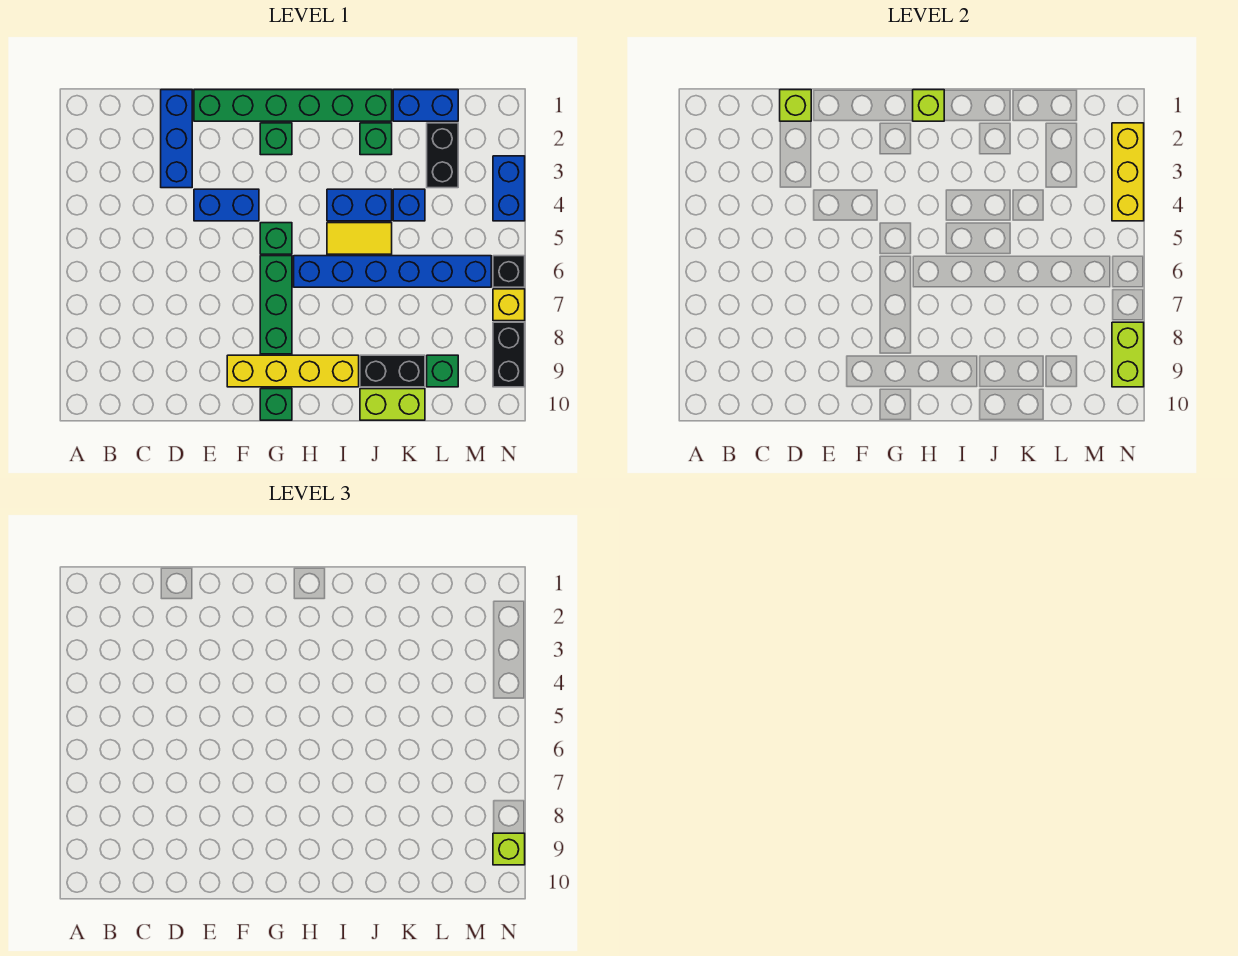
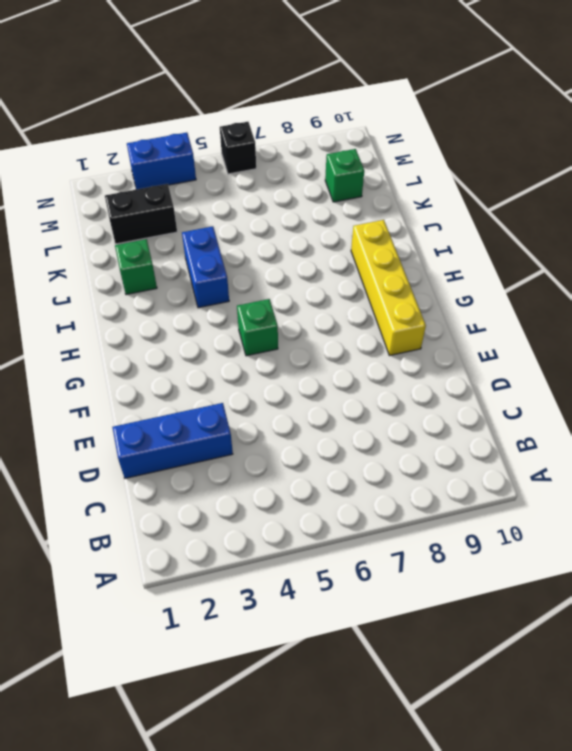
none -> green brick E1:J1 level 1
none -> blue brick E4:F4 level 1
none -> green brick G2 level 1

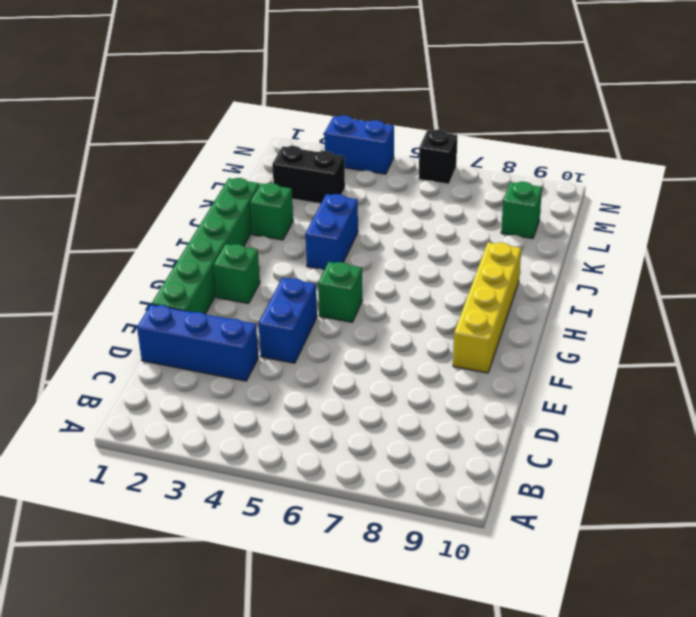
none -> green brick G6:G8 level 1
none -> green brick G10 level 1
none -> blue brick H6:M6 level 1

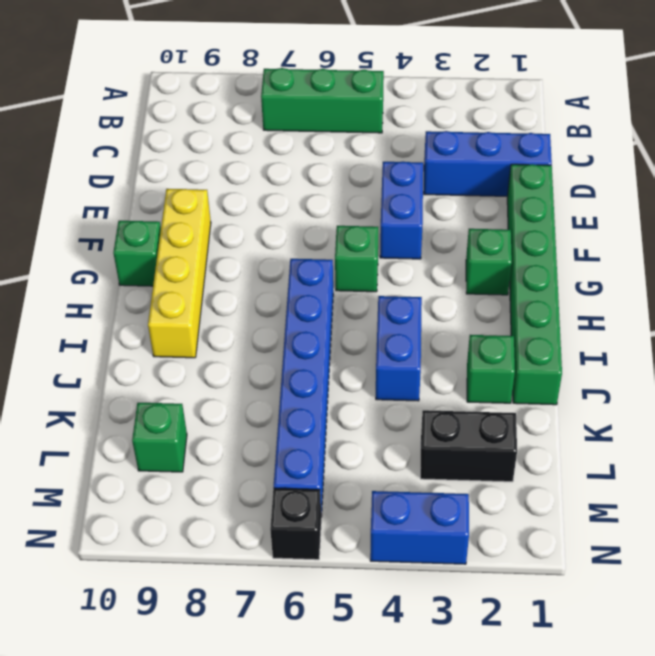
green brick B5:B7 level 1 -> green brick G6:G8 level 1
none -> yellow tile I5:J5 level 1
none -> black brick J9:K9 level 1
none -> lime brick J10:K10 level 1

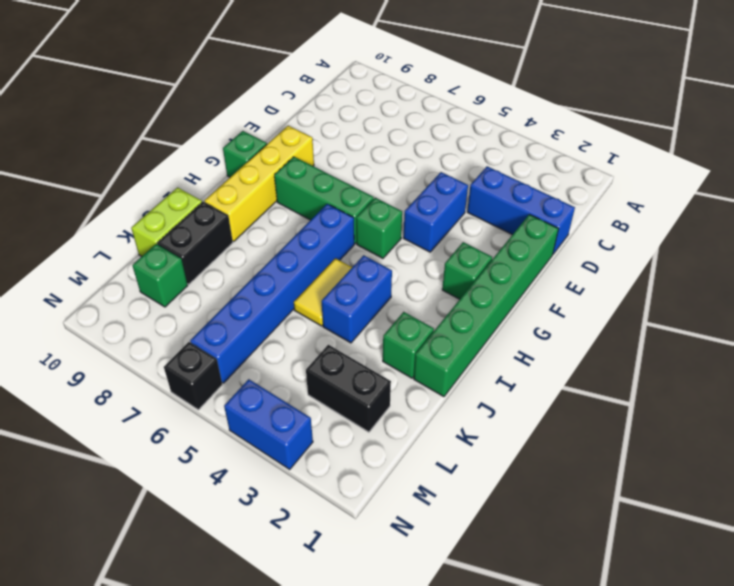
none -> blue brick K1:L1 level 1
none -> blue brick K4 level 1
none -> yellow brick N7 level 1

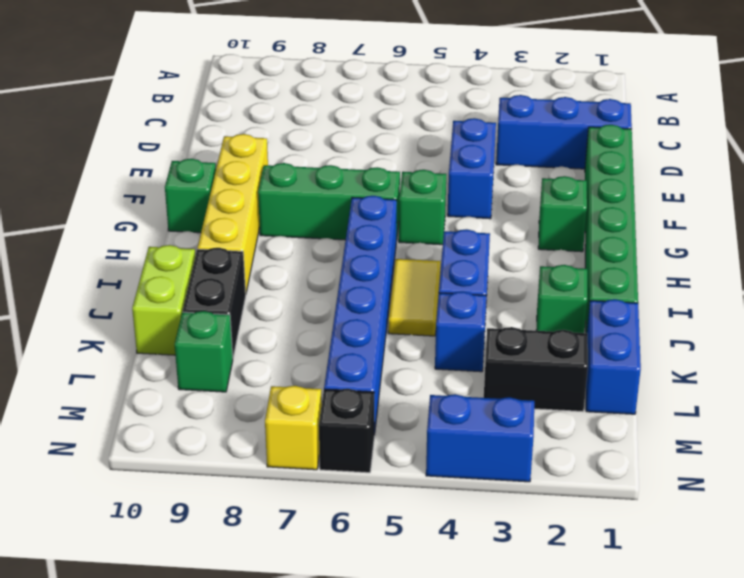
none -> black brick N8:N9 level 1
none -> lime brick D1 level 2
none -> lime brick H1 level 2

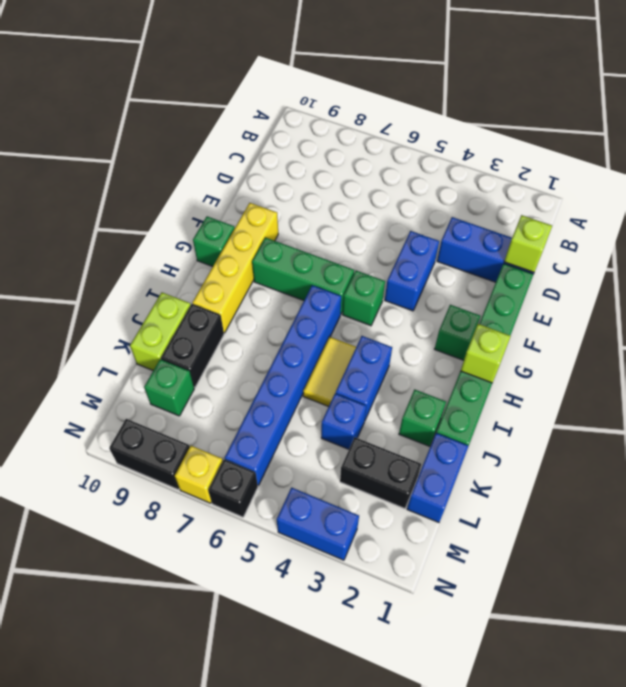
none -> yellow brick N2:N4 level 2
none -> lime brick N8:N9 level 2
none -> lime brick N9 level 3

